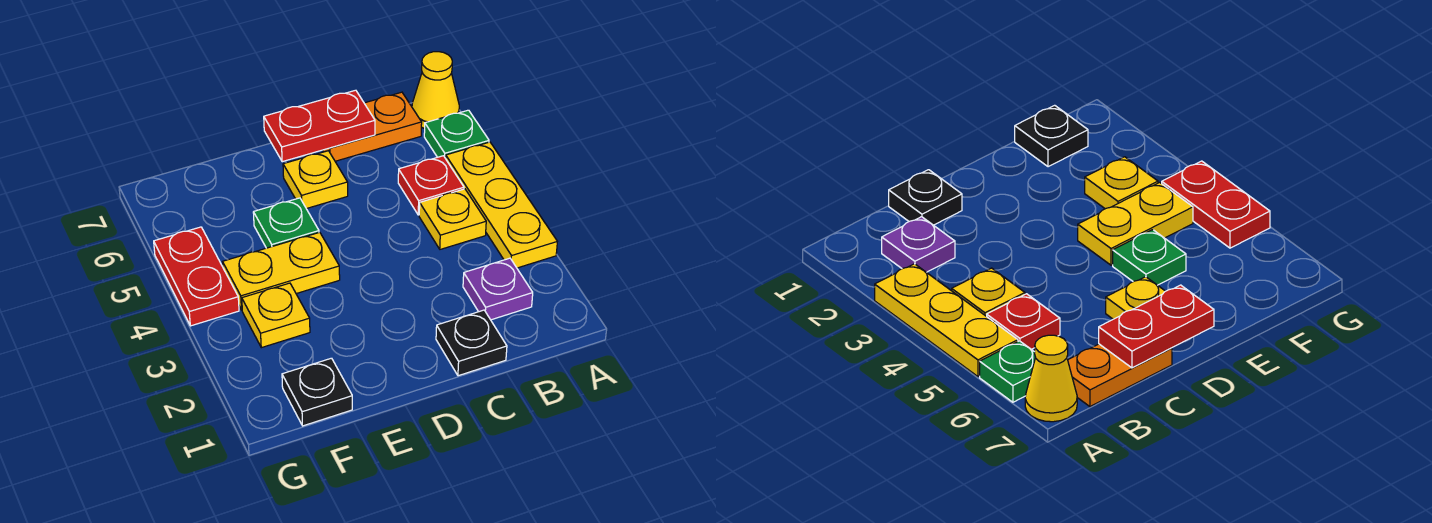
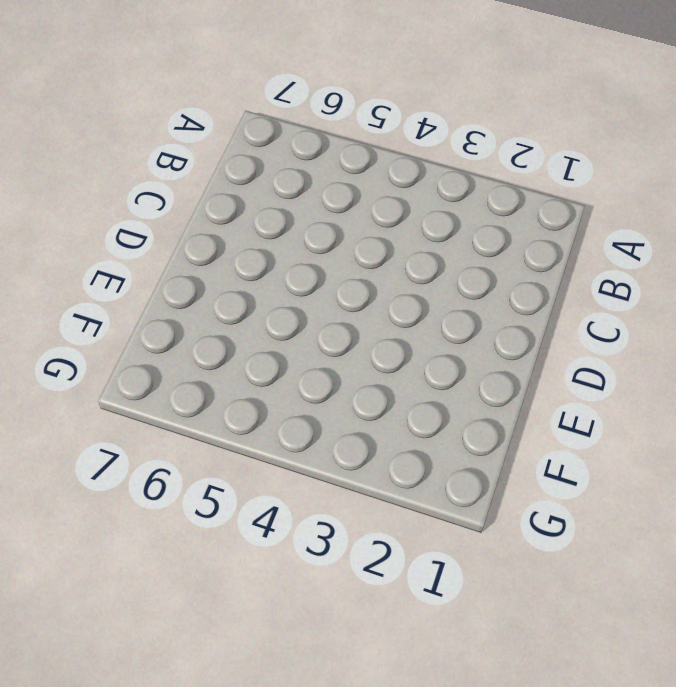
none -> yellow plate A3:A5 level 1
none -> green plate A6 level 1
none -> yellow cone A7 level 1

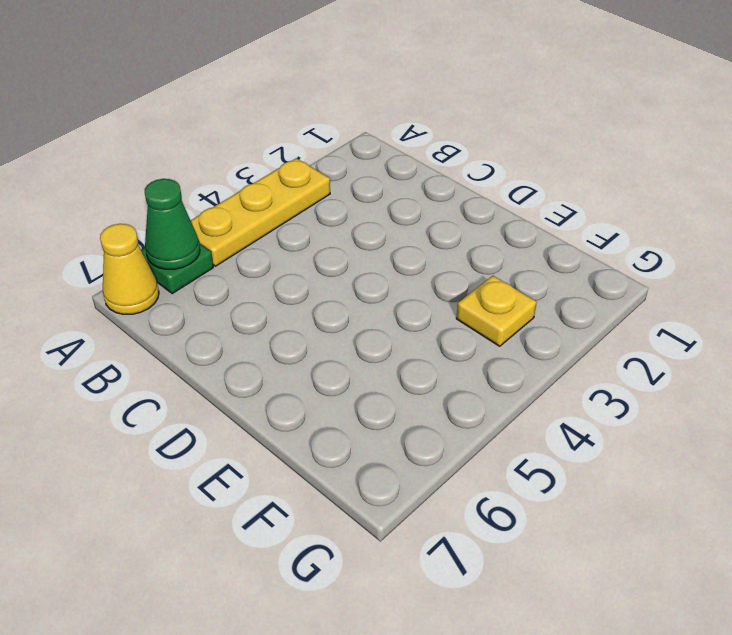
green cone A6 level 2 -> none
none -> purple plate B2 level 1
none -> yellow plate B4 level 1
none -> red plate B5 level 1

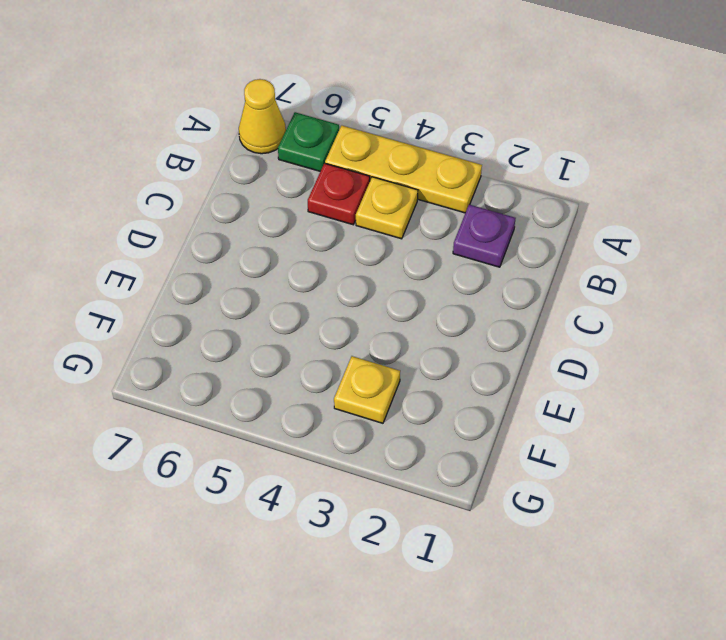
none -> orange plate B7:C7 level 1
none -> black plate C1 level 1
none -> yellow plate D6 level 1

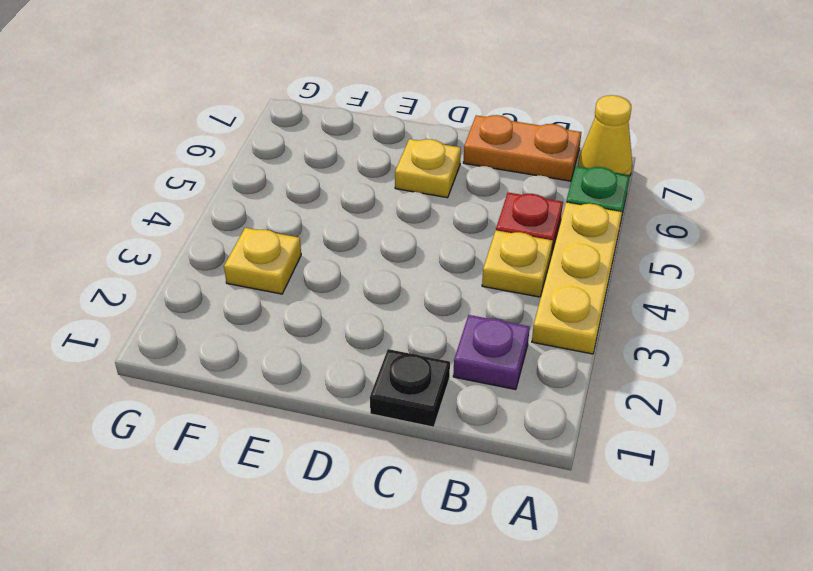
none -> yellow plate E4:F4 level 1
none -> green plate E5 level 1
none -> black plate F1 level 1

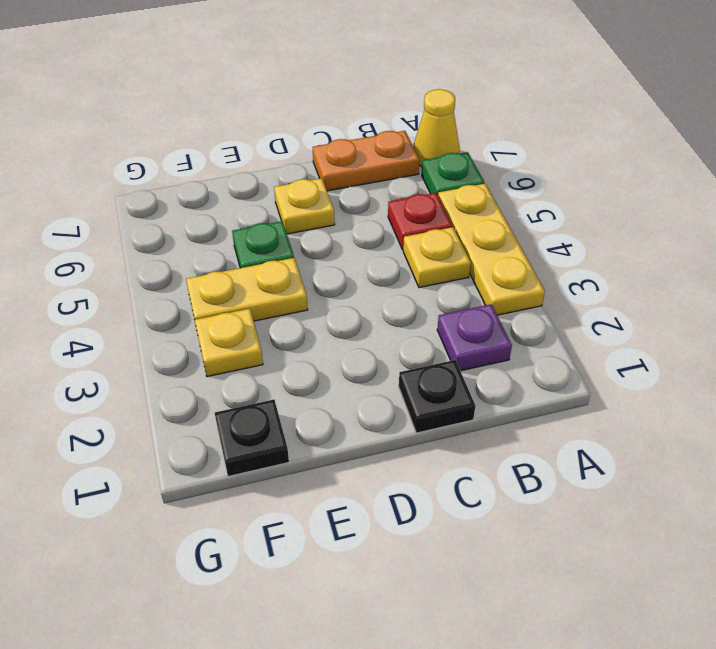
none -> red plate G4:G5 level 1
none -> red plate C7:D7 level 2

